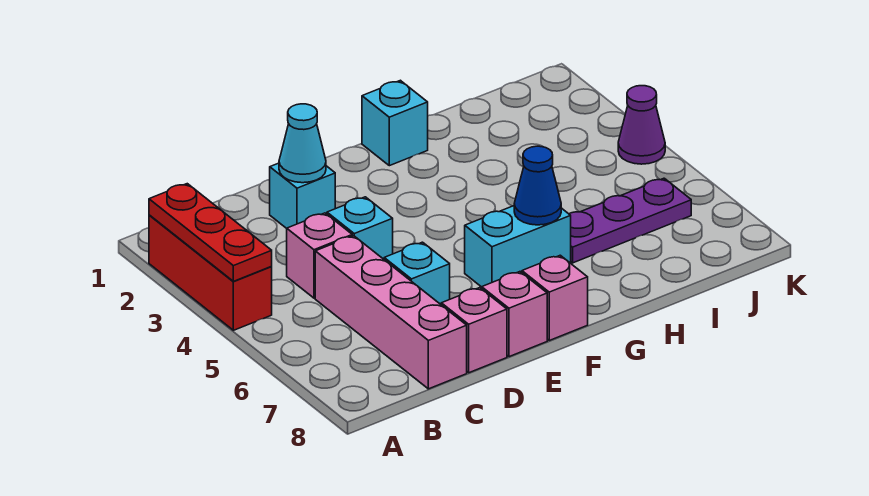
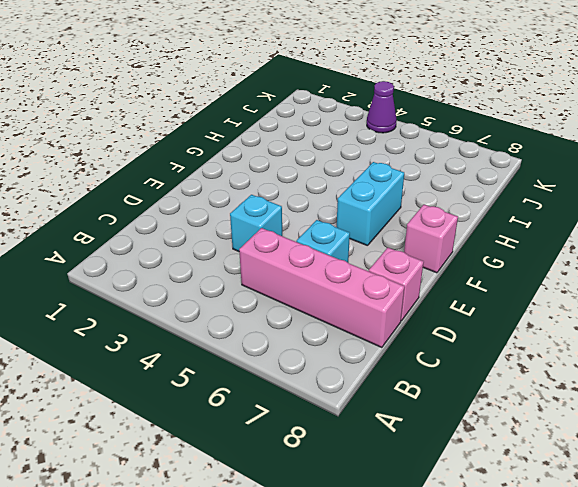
none -> red brick A2:A4 level 1
none -> pink brick C4 level 1
none -> cyan brick D2 level 1

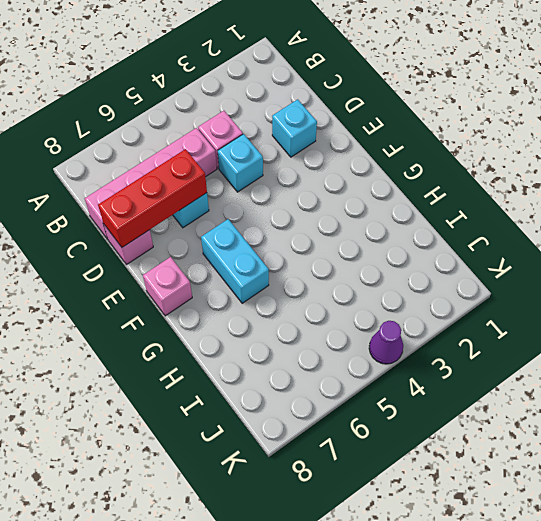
red brick D6:D8 level 2 -> red brick A2:A4 level 1
none -> pink brick E8 level 1
none -> cyan brick G1 level 1
none -> purple plate H6:J6 level 1

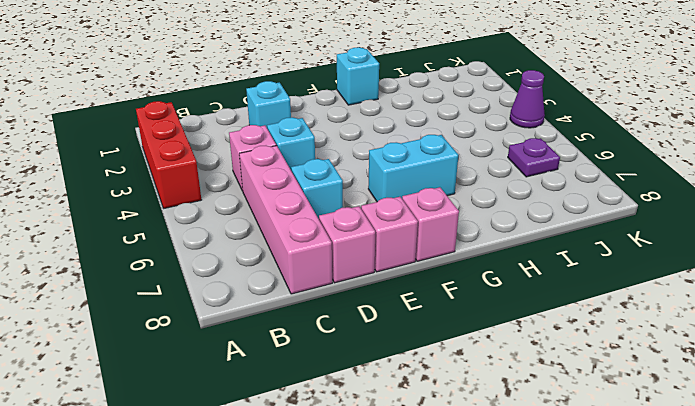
purple plate J6 level 1 -> purple plate H6:J6 level 1
none -> red plate A2:A4 level 2
none -> cyan cone D2 level 2
none -> blue cone G6 level 2

